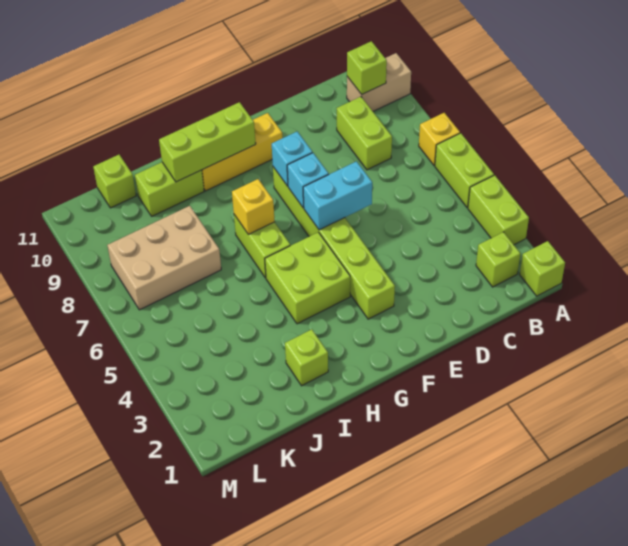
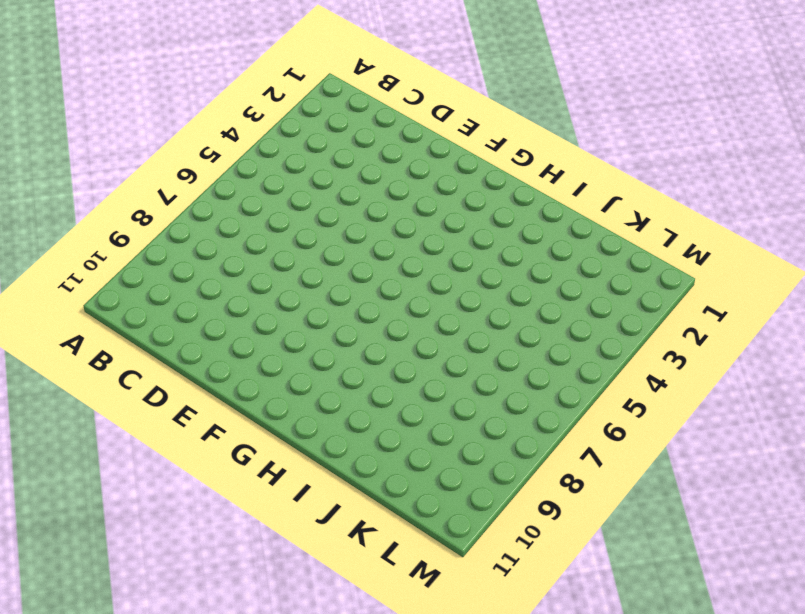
none -> lime brick A1 level 1
none -> lime brick A3:A4 level 1
none -> lime brick A5:A6 level 1

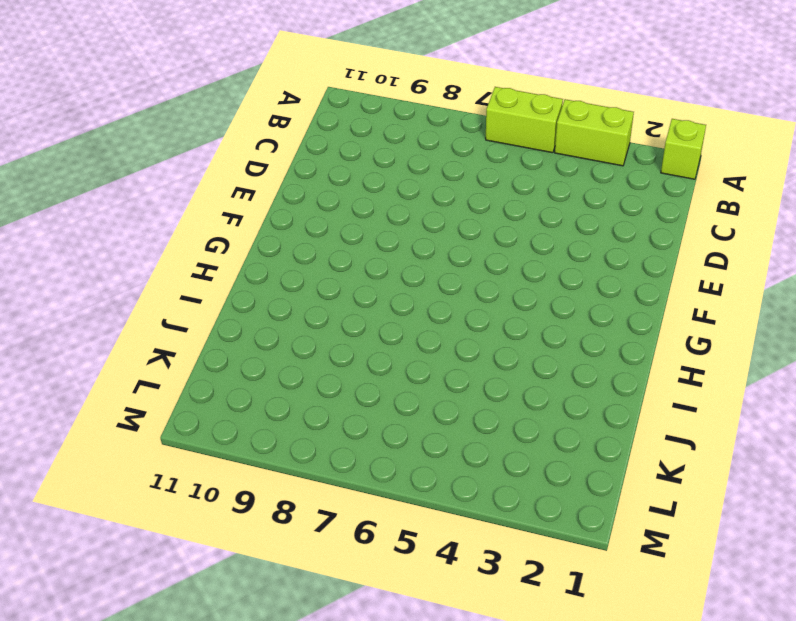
none -> yellow brick A7 level 1
none -> tan brick A10:B10 level 1
none -> lime brick B2 level 1

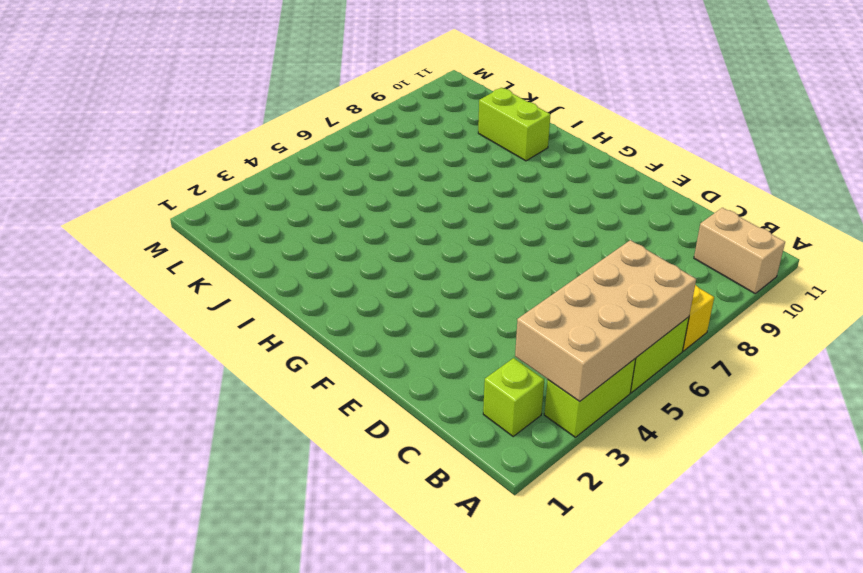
tan brick A3:B6 level 2 -> none
none -> lime brick A1 level 1
none -> lime brick C8:C9 level 1
none -> lime brick F3:F8 level 1

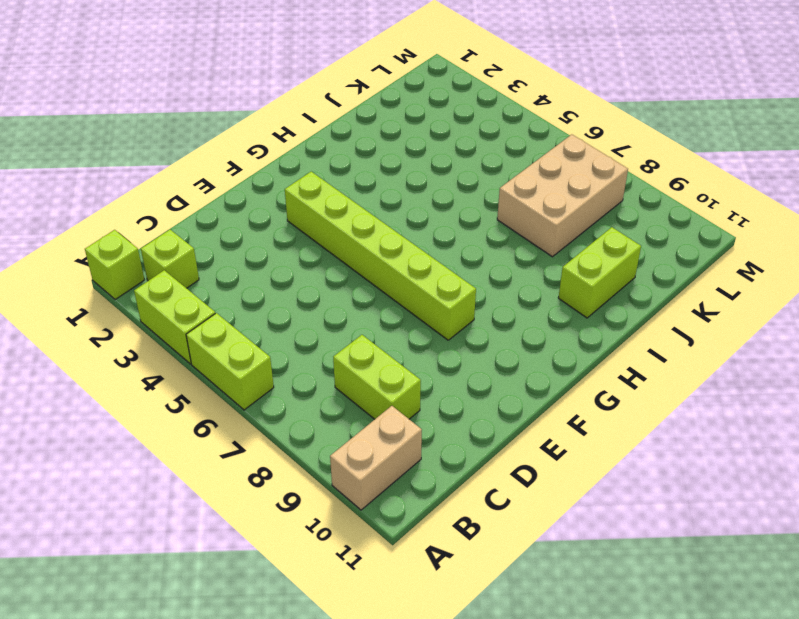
none -> yellow brick A7 level 1
none -> yellow brick F10:H10 level 1
none -> lime brick G4:H5 level 1

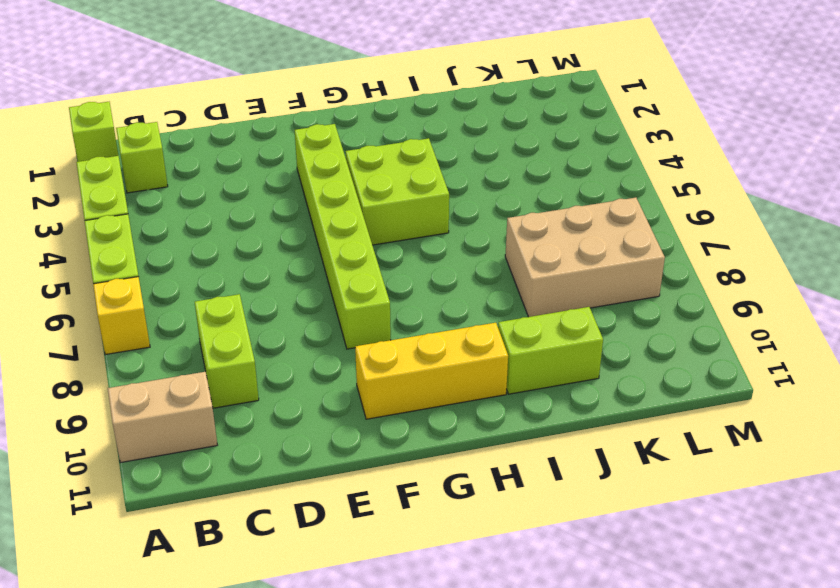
none -> lime brick H6:H7 level 1
none -> lime brick I2 level 1
none -> lime brick K11 level 1

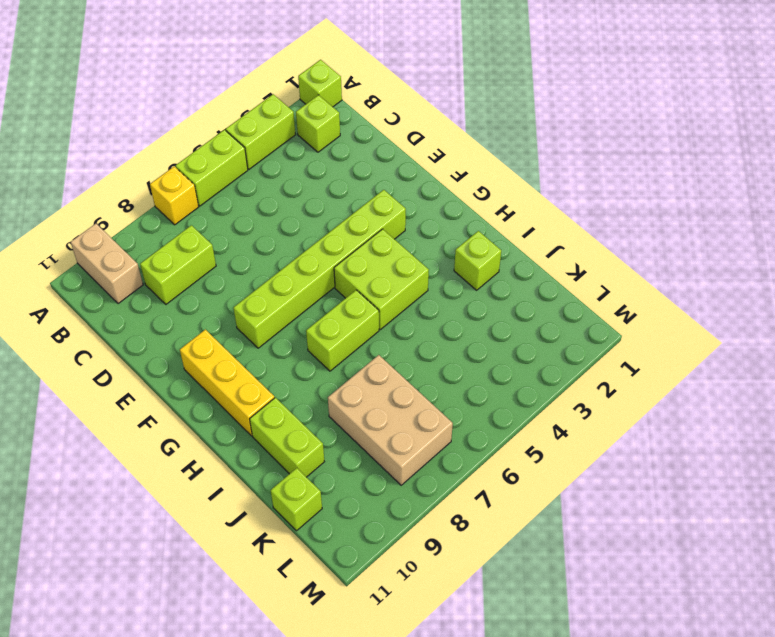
none -> lime brick B10 level 2
none -> cyan brick E6:F6 level 2
none -> cyan brick F7 level 2

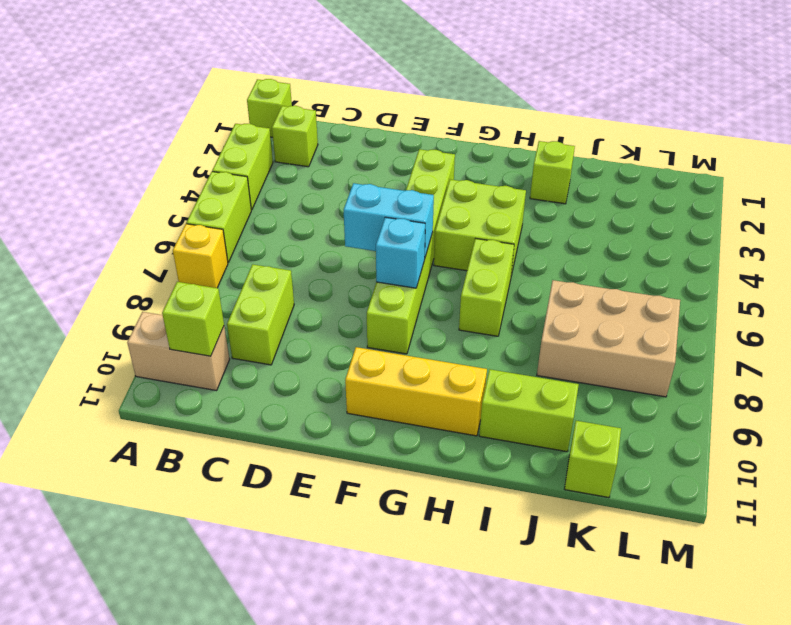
none -> cyan brick F8 level 2
none -> lime brick G10:I10 level 2
none -> yellow brick H7 level 2

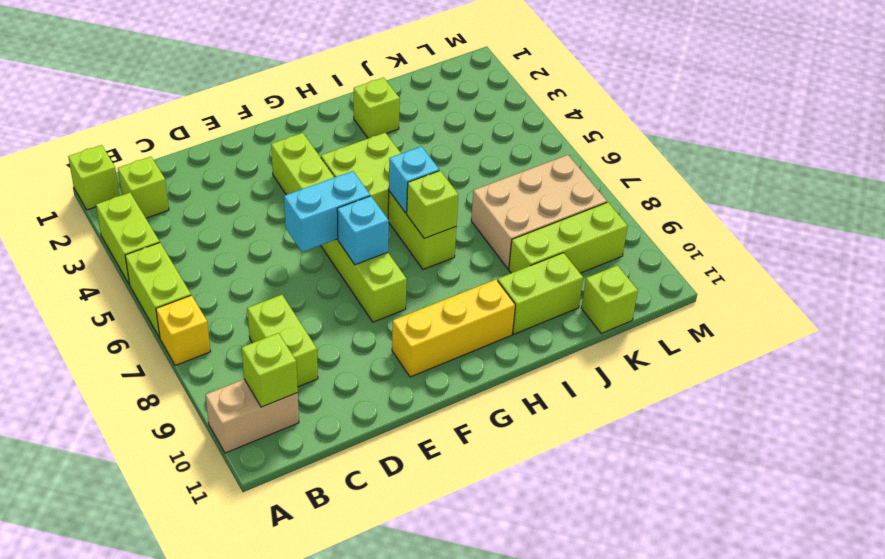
cyan brick H6 level 2 -> cyan brick F8 level 2
lime brick H7 level 2 -> yellow brick H7 level 2
lime brick J9:L9 level 1 -> lime brick G10:I10 level 2

